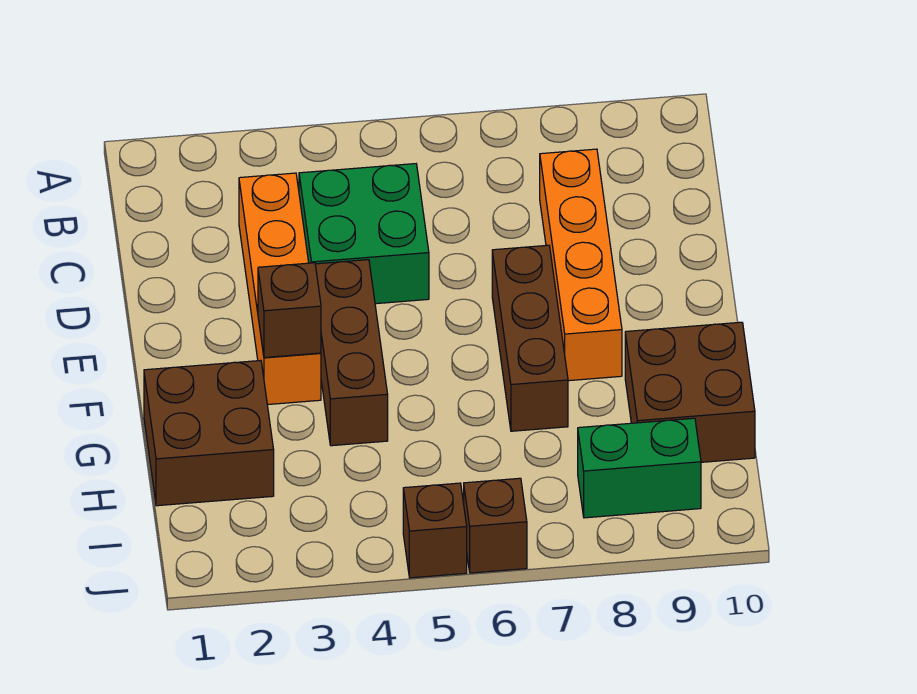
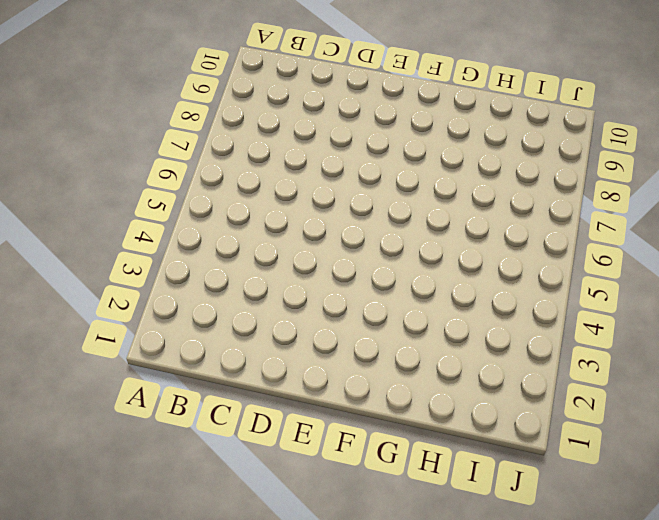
none -> orange brick C3:F3 level 1
none -> green brick C4:D5 level 1

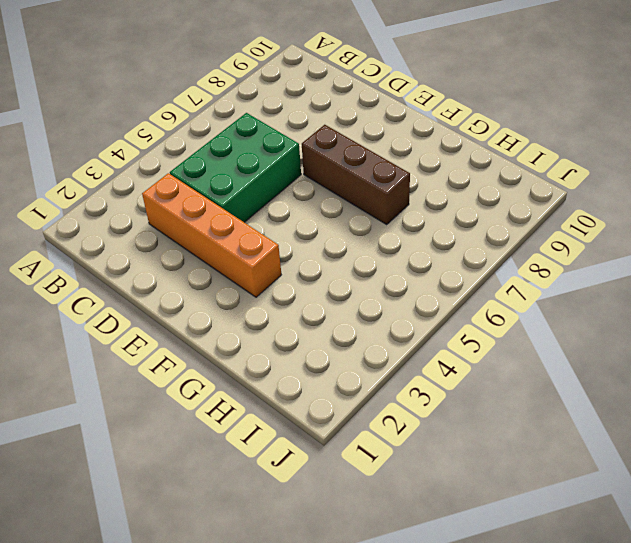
green brick C4:D6 level 1 -> green brick C4:D5 level 1
none -> orange brick C8:F8 level 1
none -> brown brick E4:G4 level 1

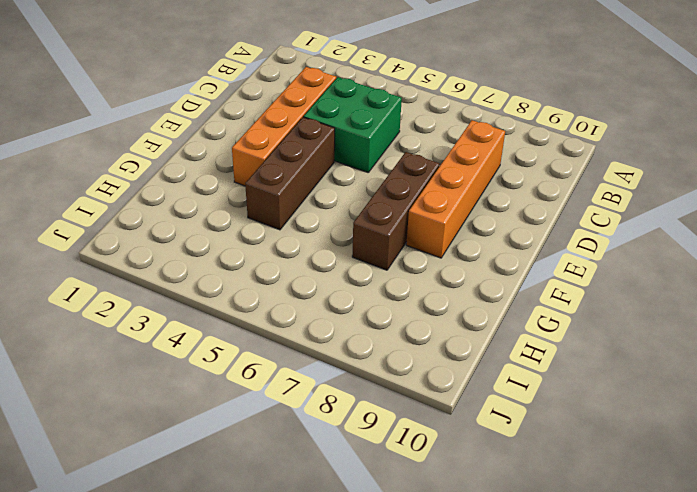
none -> brown brick G1:H2 level 1
none -> brown brick G9:H10 level 1

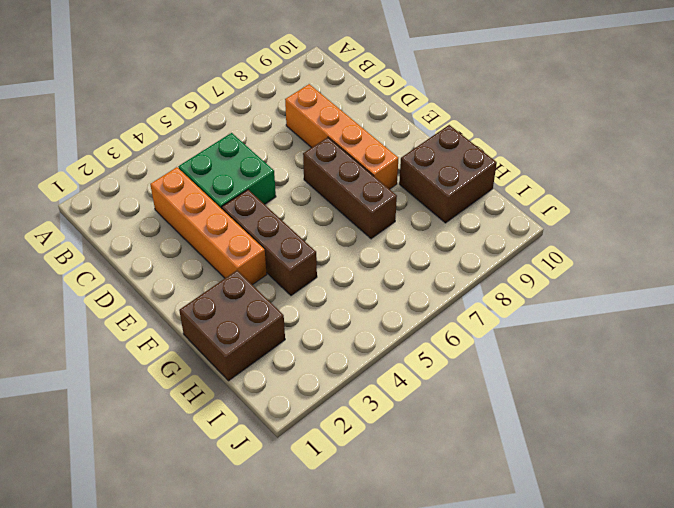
none -> green brick I8:I9 level 1
none -> brown brick J5 level 1

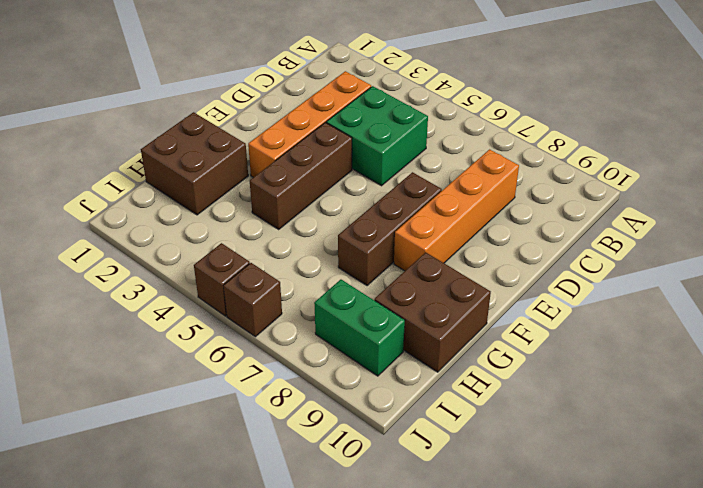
none -> brown brick F3 level 2

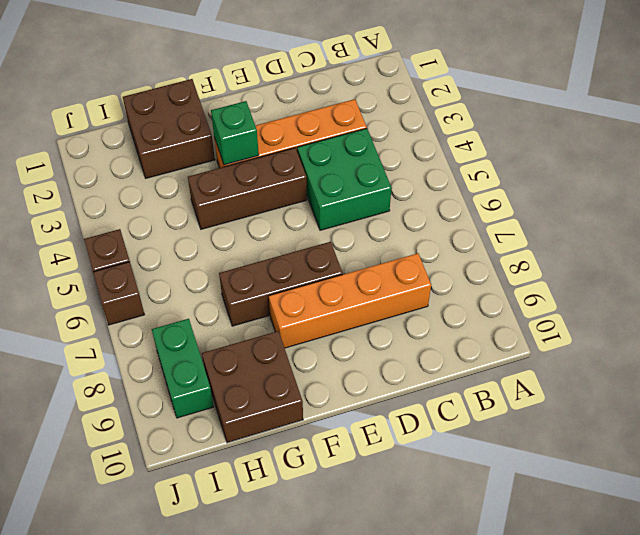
green brick F3 level 2 -> brown brick F3 level 2

